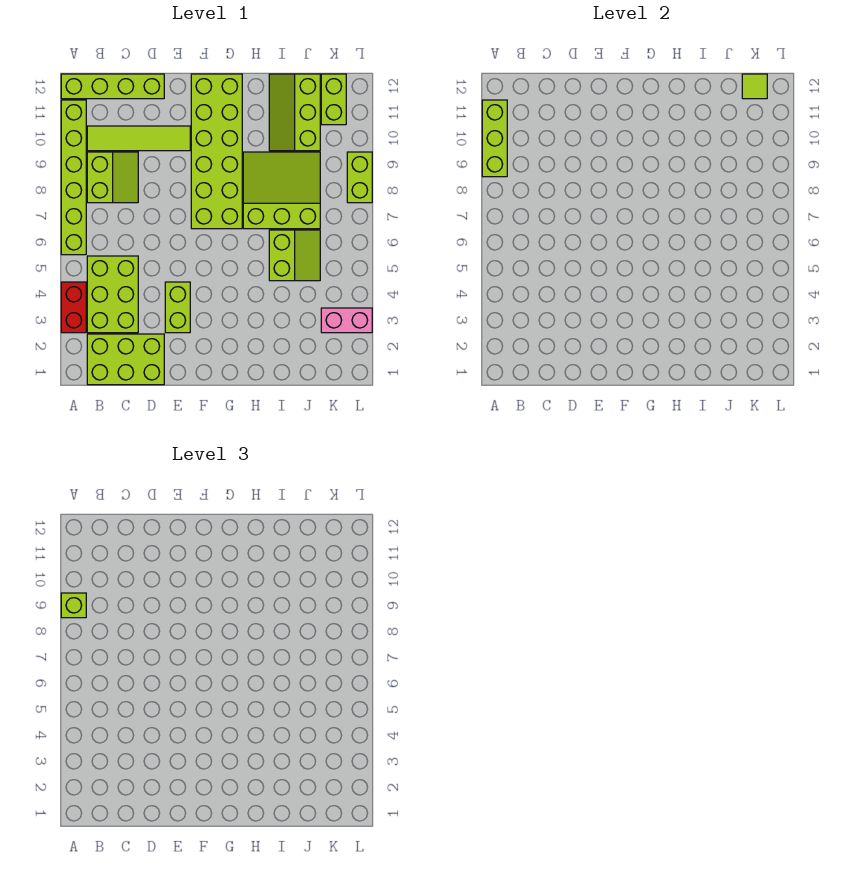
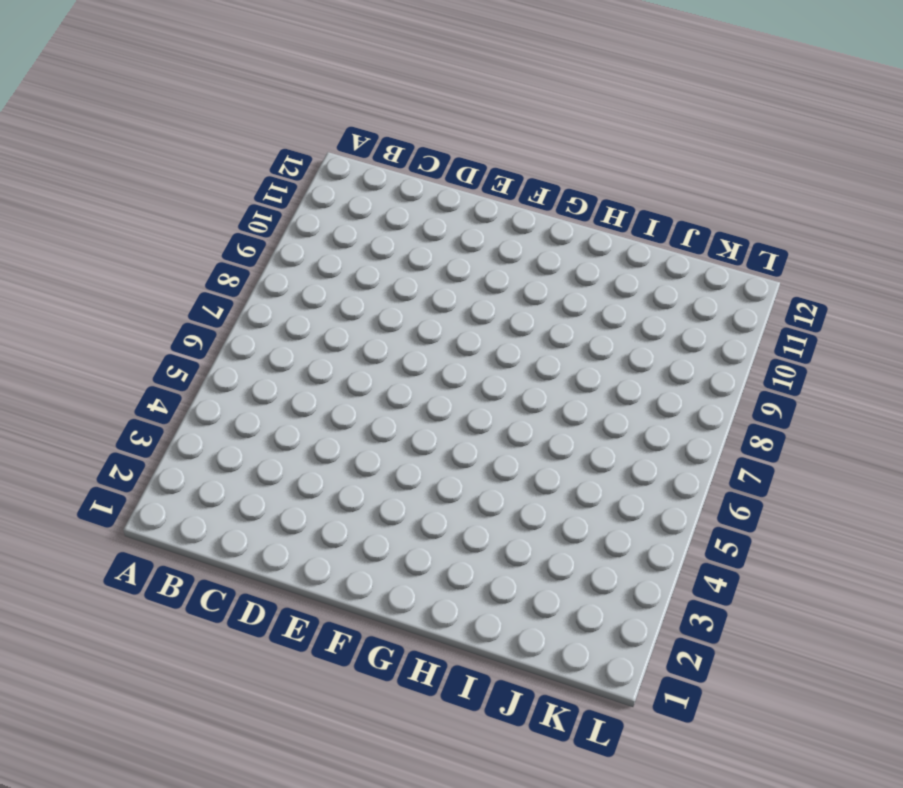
none -> red brick A3:A4 level 1
none -> lime brick A6:A11 level 1
none -> lime brick A12:D12 level 1

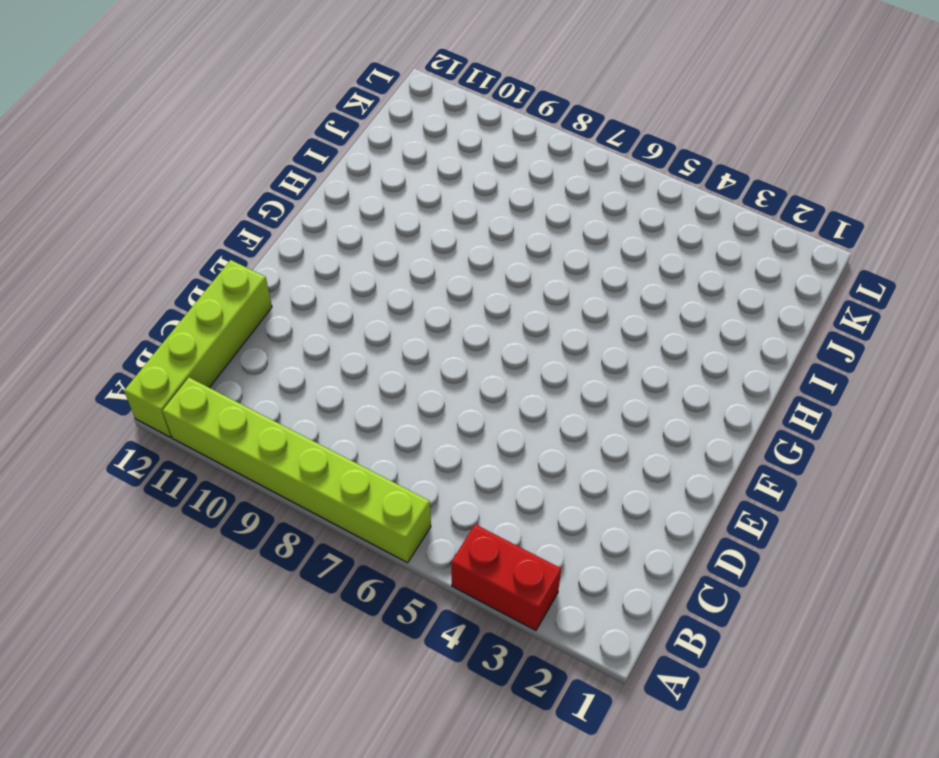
none -> lime brick B1:D2 level 1
none -> lime brick B3:C5 level 1
none -> lime slope B8:C9 level 1 top B

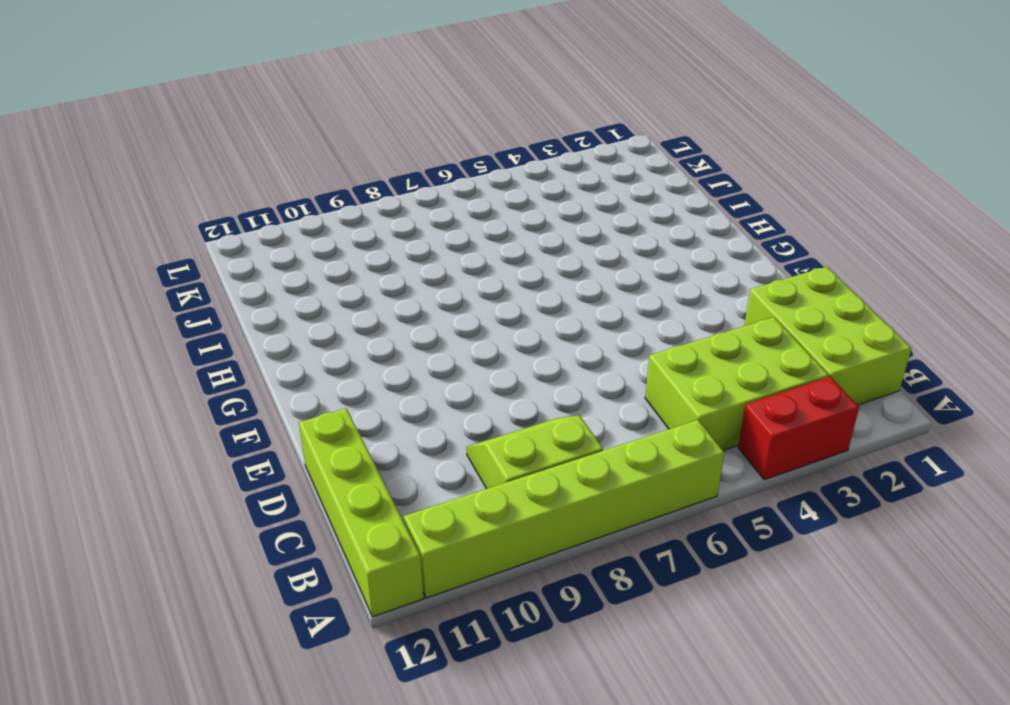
none -> lime tile B10:E10 level 1
none -> lime brick E3:E4 level 1
none -> lime brick F7:G12 level 1

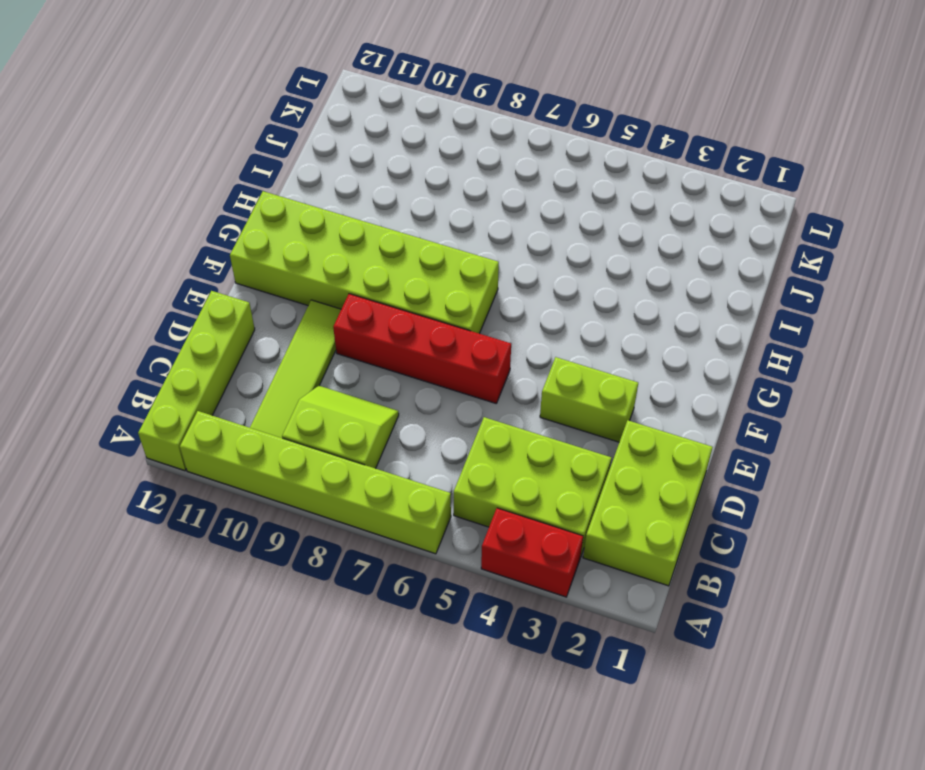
red brick E6:E9 level 1 -> none
none -> lime slope H7:J9 level 1 top 7
none -> lime slope I5:J6 level 1 top I
none -> lime slope I10:J12 level 1 top J

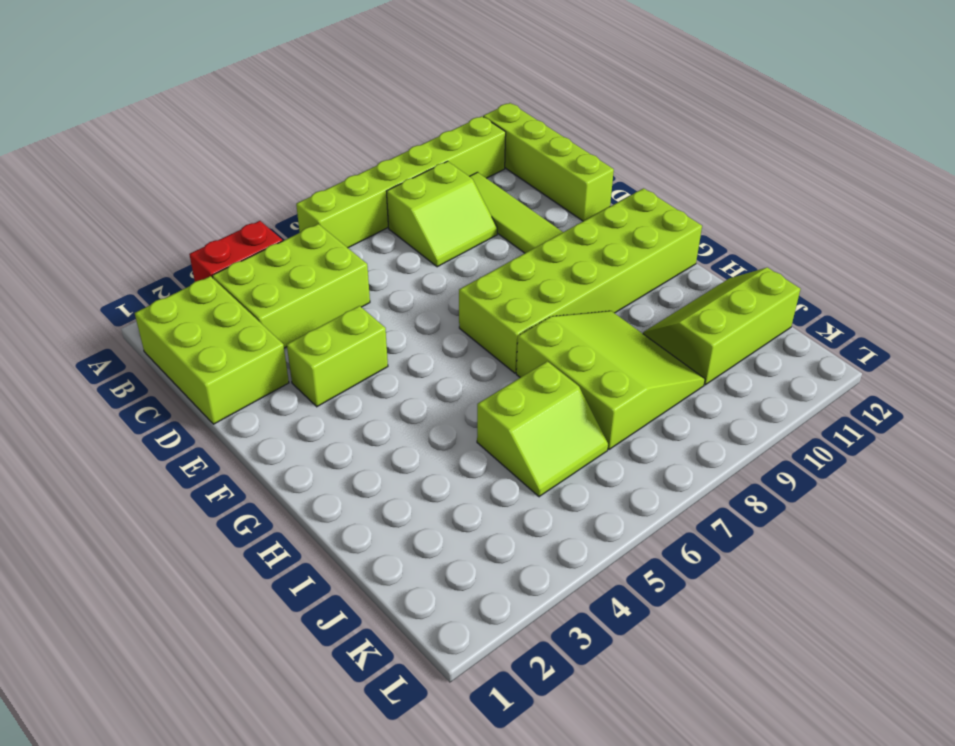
none -> pink brick K3:L3 level 1
none -> lime brick K11:K12 level 1
none -> lime brick L8:L9 level 1

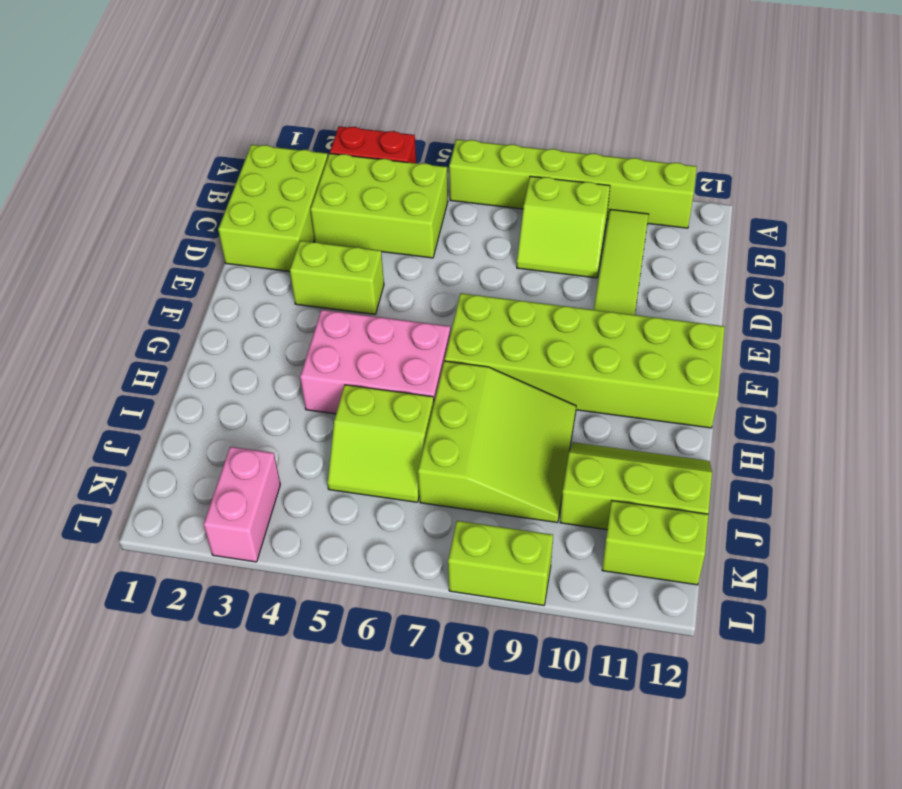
pink brick G4:H6 level 1 -> none
none -> lime brick A12:D12 level 1
none -> lime brick A9:A11 level 2
none -> lime tile K12 level 2

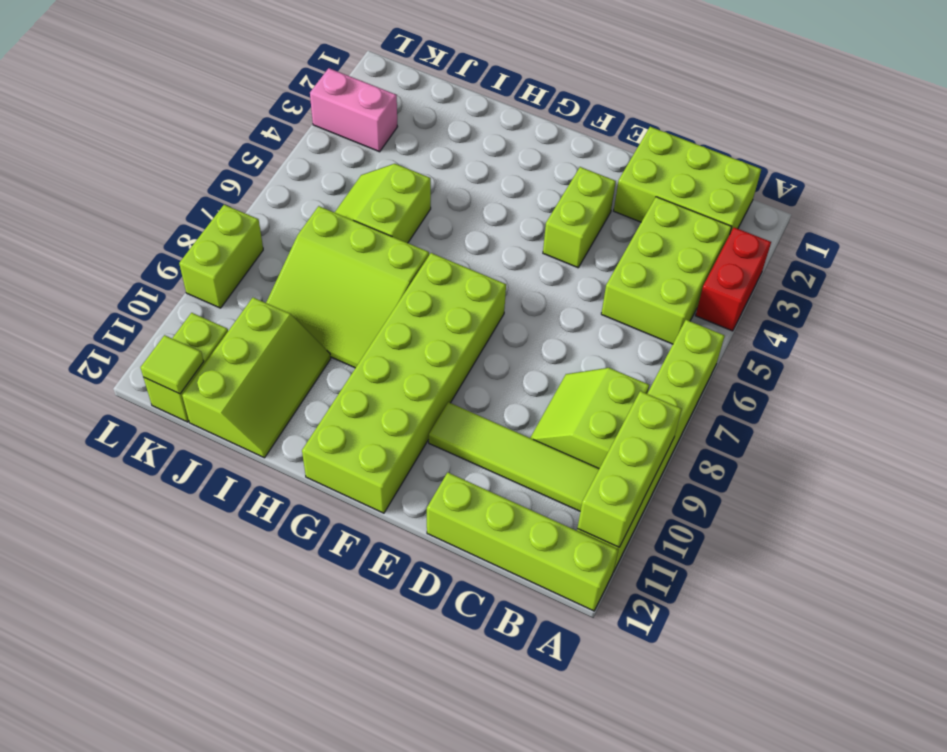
none -> lime brick A9 level 3

